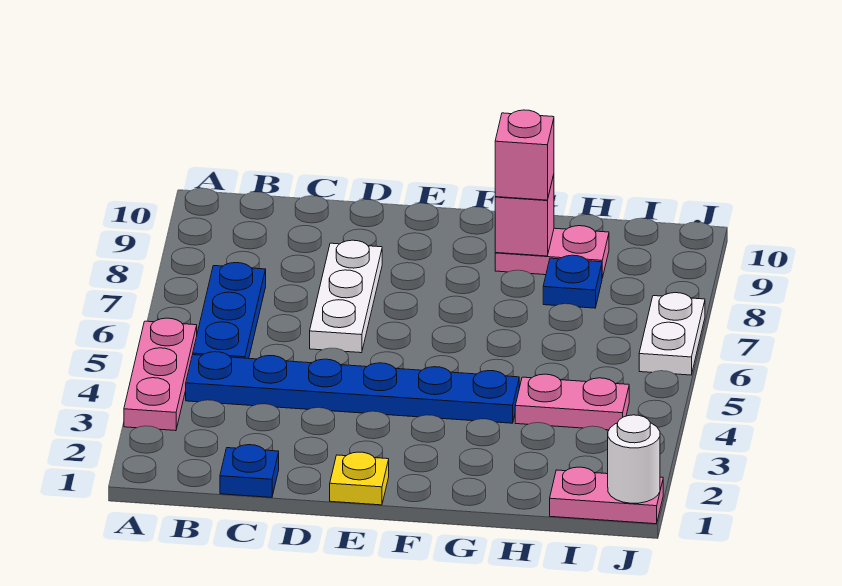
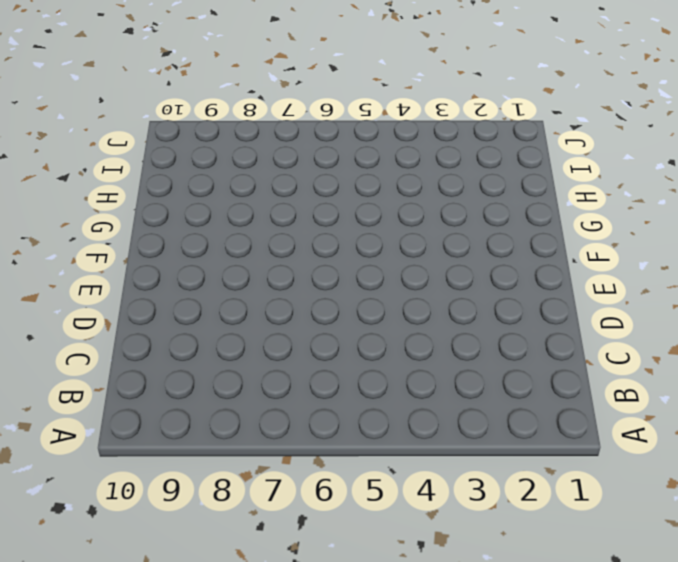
none -> pink plate A3:A5 level 1
none -> blue plate B4:G4 level 1
none -> blue plate B5:B7 level 1

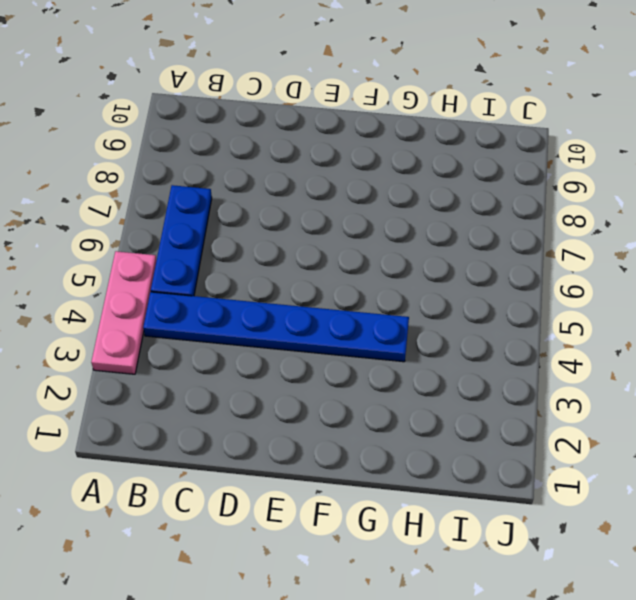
none -> blue plate C1 level 1
none -> white plate D6:D8 level 1
none -> yellow plate E1 level 1

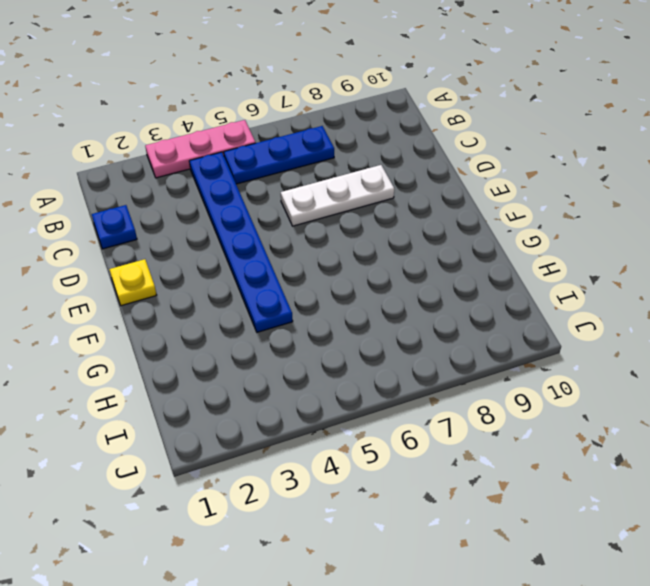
none -> pink plate G9:H9 level 1
none -> pink plate H4:I4 level 1
none -> blue plate H8 level 1

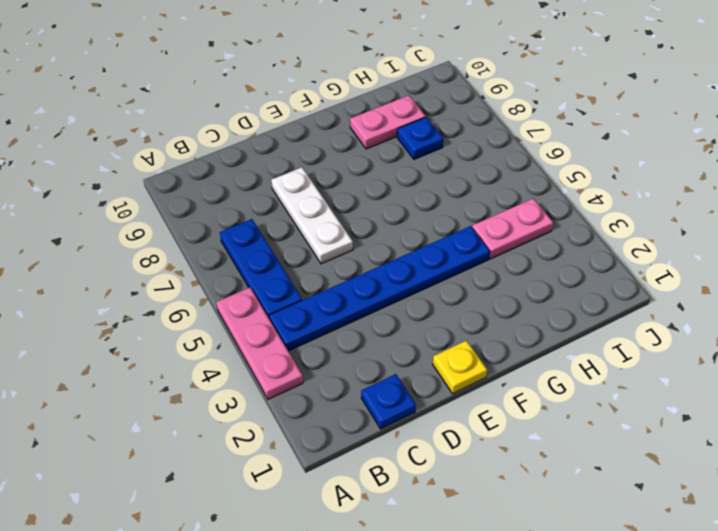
none -> pink plate I1:J1 level 1
none -> white plate J6:J7 level 1
none -> pink brick G9 level 2

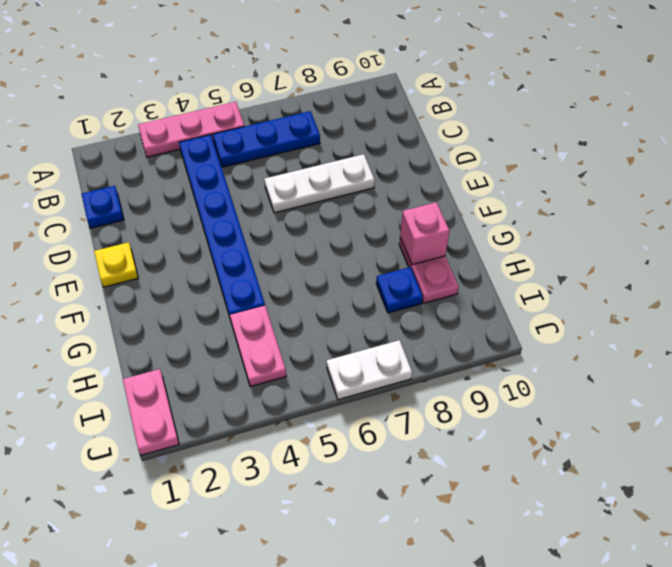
none -> white round brick J1 level 2
none -> pink brick G9 level 3

